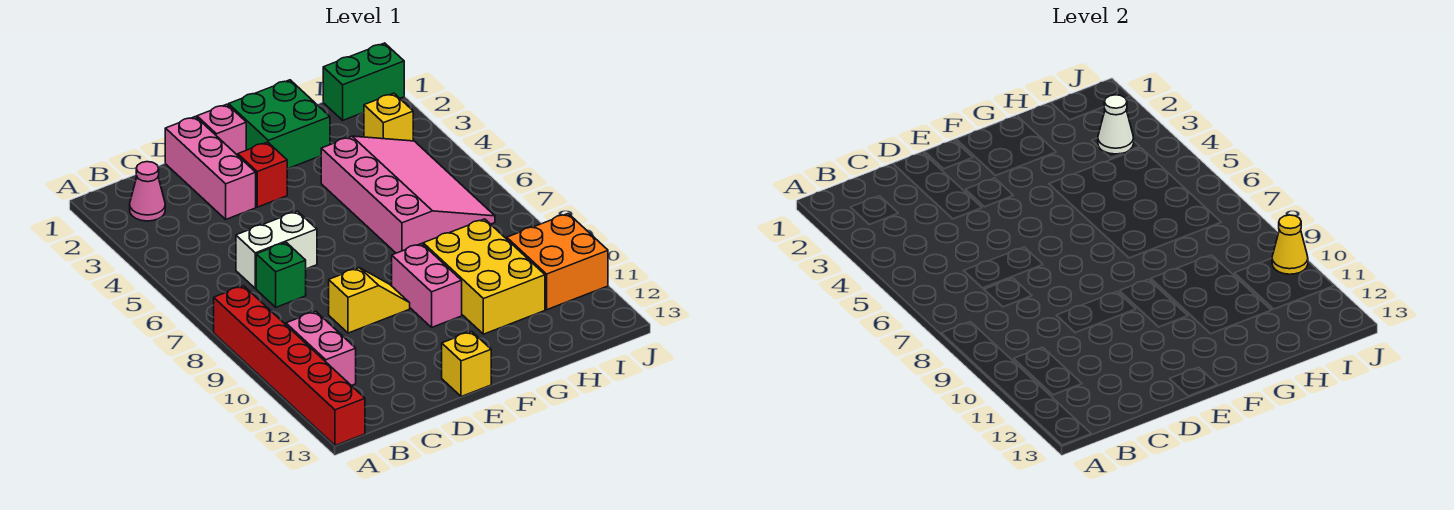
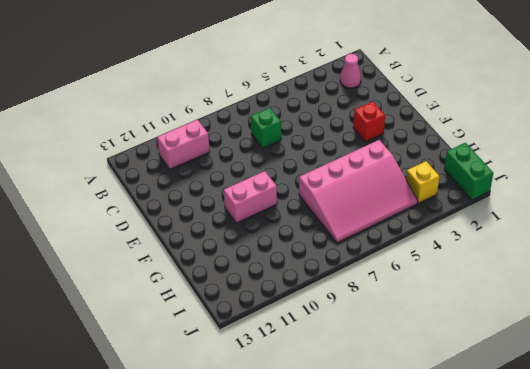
none -> red brick A8:A13 level 1
none -> white brick C6:D6 level 1
none -> pink brick D1:D3 level 1

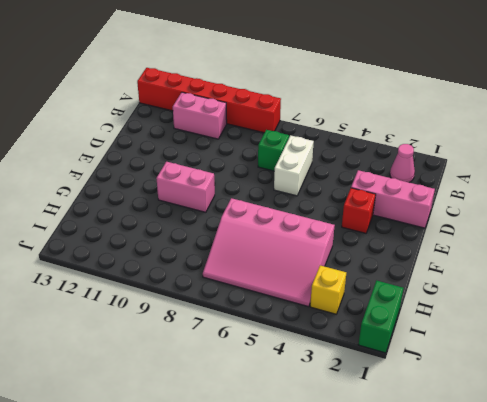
none -> yellow slope D9:E9 level 1 top D
none -> pink brick E1 level 1
none -> yellow brick E13 level 1

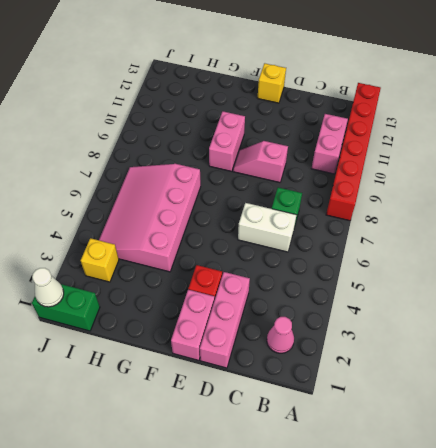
pink slope D9:E9 level 1 top D -> yellow slope D9:E9 level 1 top D
pink brick E1:E2 level 1 -> pink brick E1 level 1
white cone J1 level 2 -> white cone I3 level 2
none -> green brick F1:G2 level 1
none -> yellow brick G9:H11 level 1
none -> orange brick I10:J11 level 1

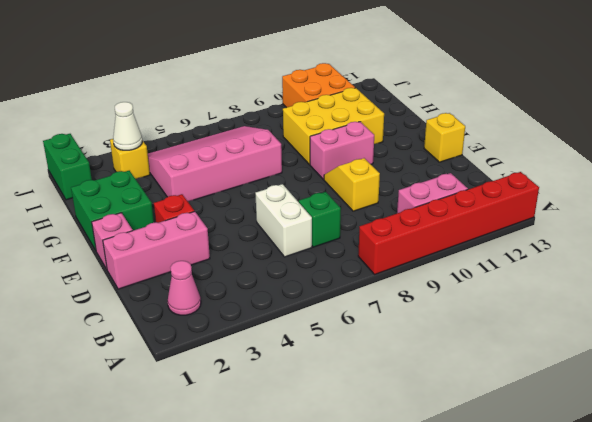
none -> yellow cone J10 level 2

